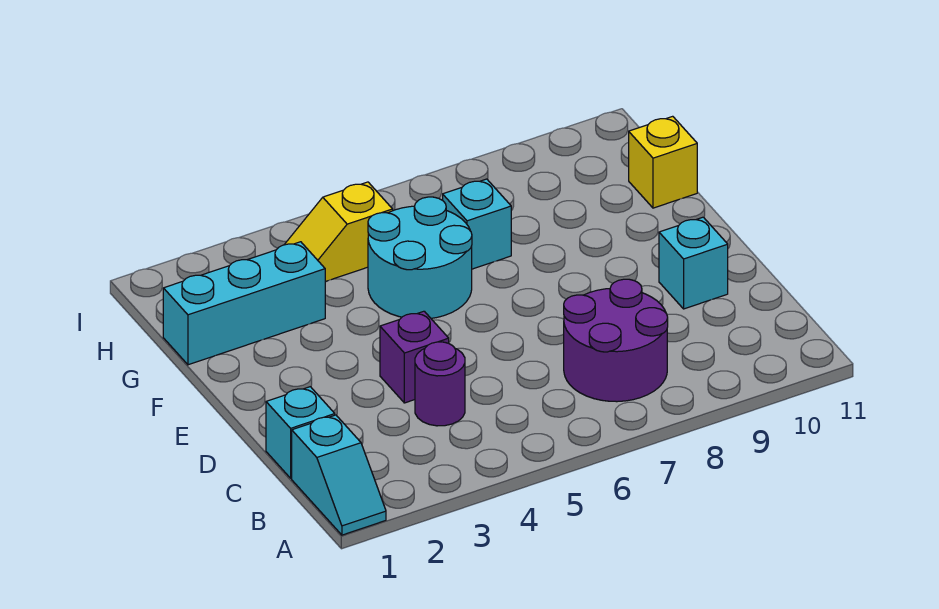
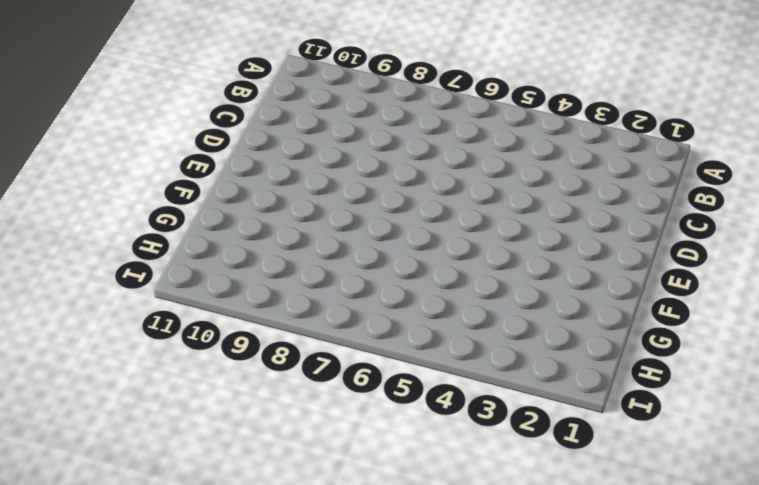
none -> cyan slope A1:B1 level 1 top B
none -> purple round brick B7:C8 level 1

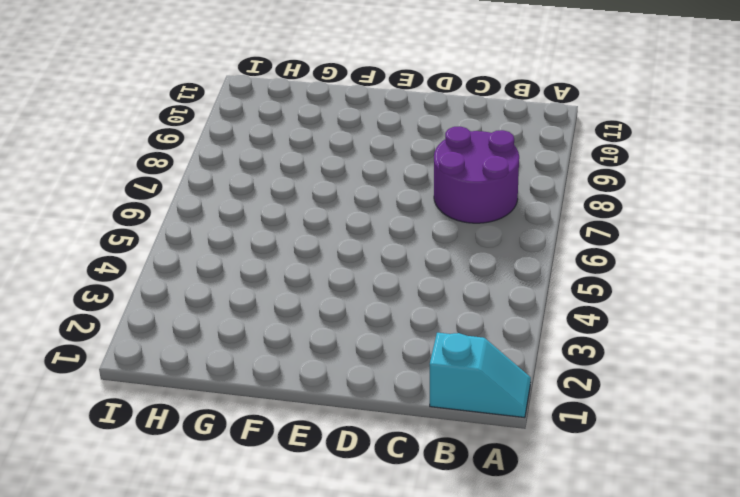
none -> cyan brick C1 level 1
none -> purple round brick C4 level 1

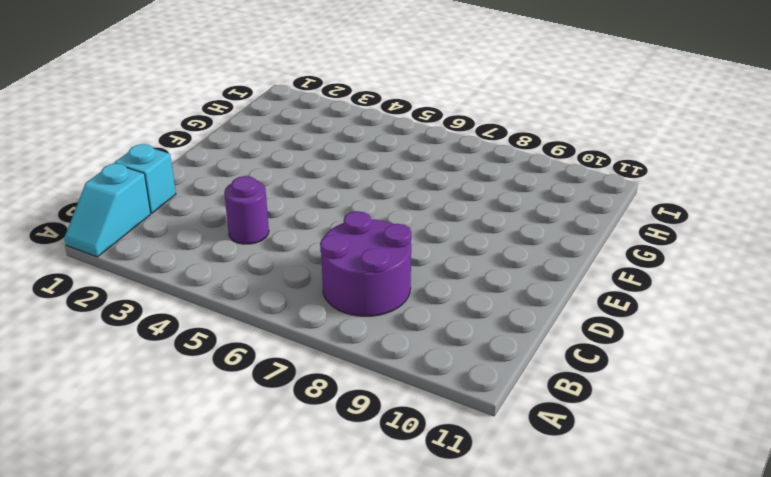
none -> purple brick D4 level 1
none -> cyan brick D10 level 1

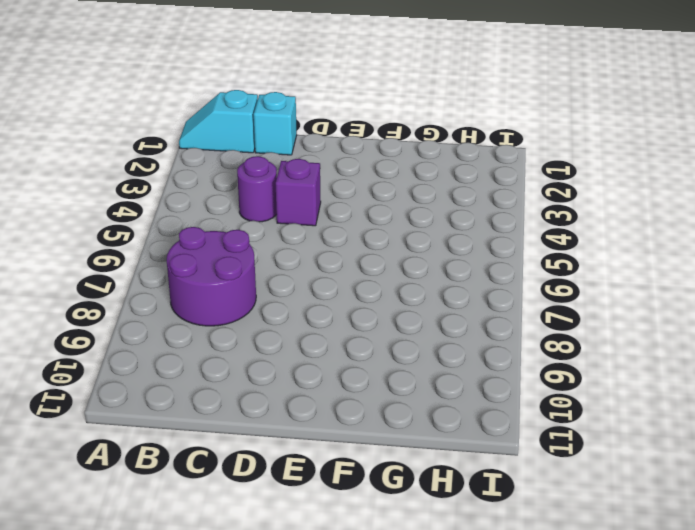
none -> cyan brick D10 level 1
none -> cyan round brick F5:G6 level 1

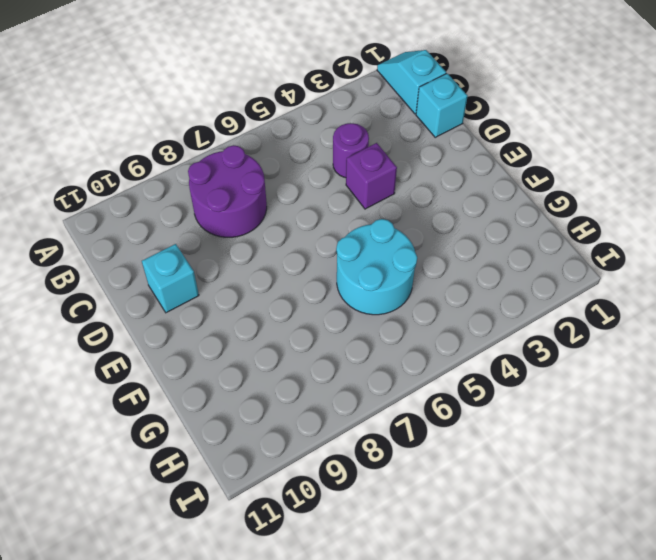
none -> cyan brick G1:G3 level 1
none -> cyan brick G7 level 1

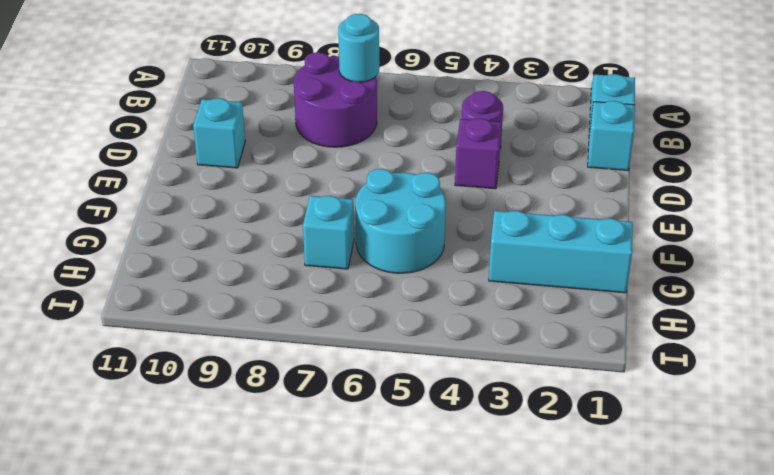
cyan round brick B7 level 2 -> none
none -> yellow brick G11 level 1
none -> yellow slope H4:H5 level 1 top 5

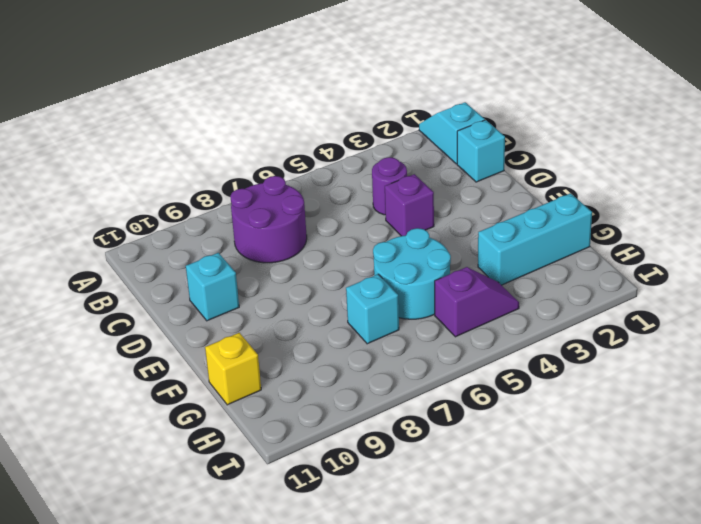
purple slope H4:H5 level 1 top 5 -> yellow slope H4:H5 level 1 top 5

